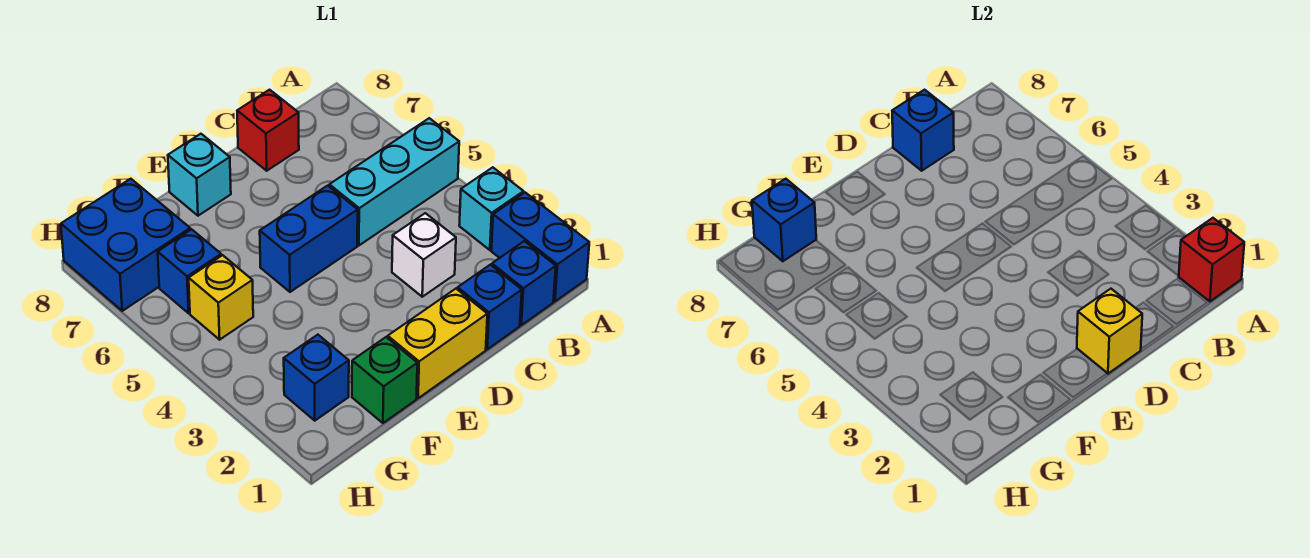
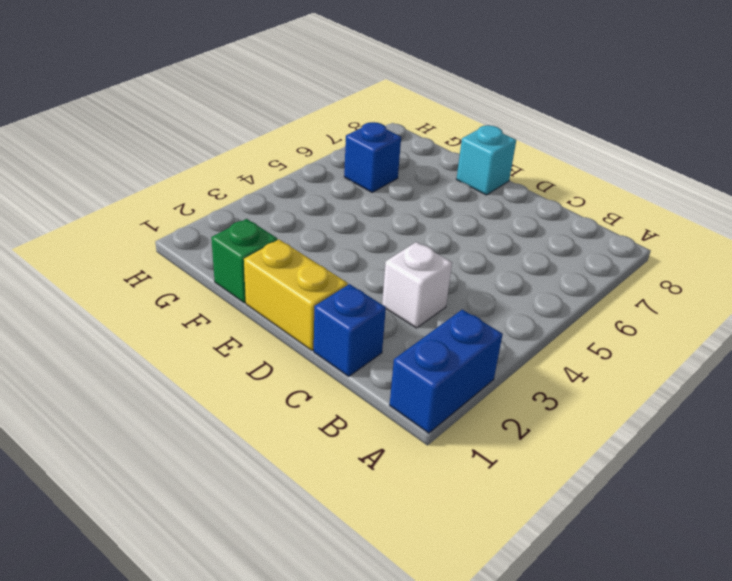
none -> cyan brick A3 level 1
none -> cyan brick A5:C5 level 1
none -> blue brick B1 level 1

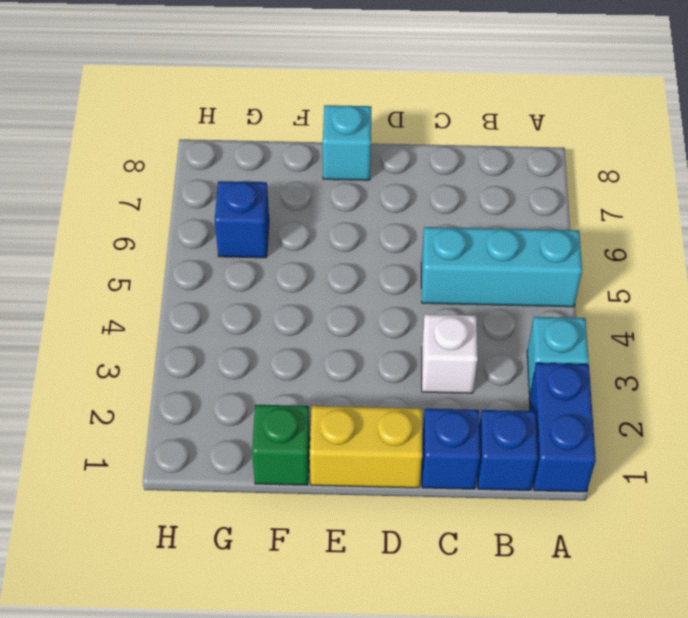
none -> red brick C8 level 1
none -> blue brick D5:E5 level 1
none -> blue brick G2 level 1

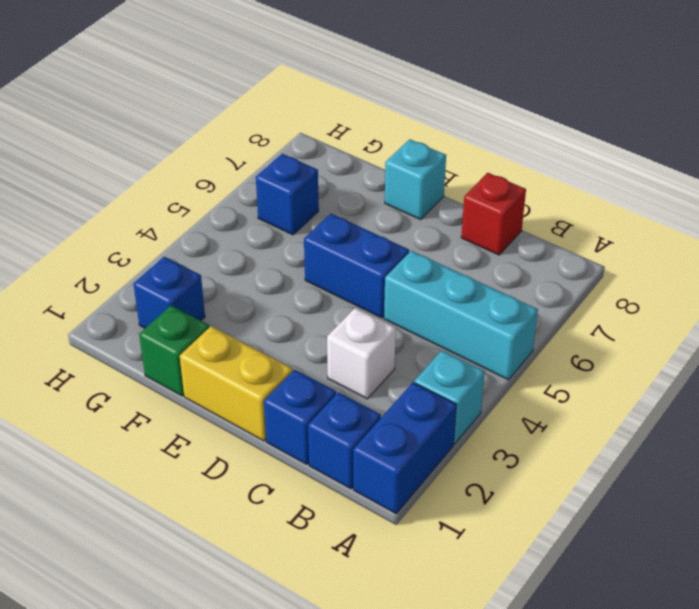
none -> yellow brick G5 level 1
none -> blue brick G7:H8 level 1
none -> red brick A1 level 2

